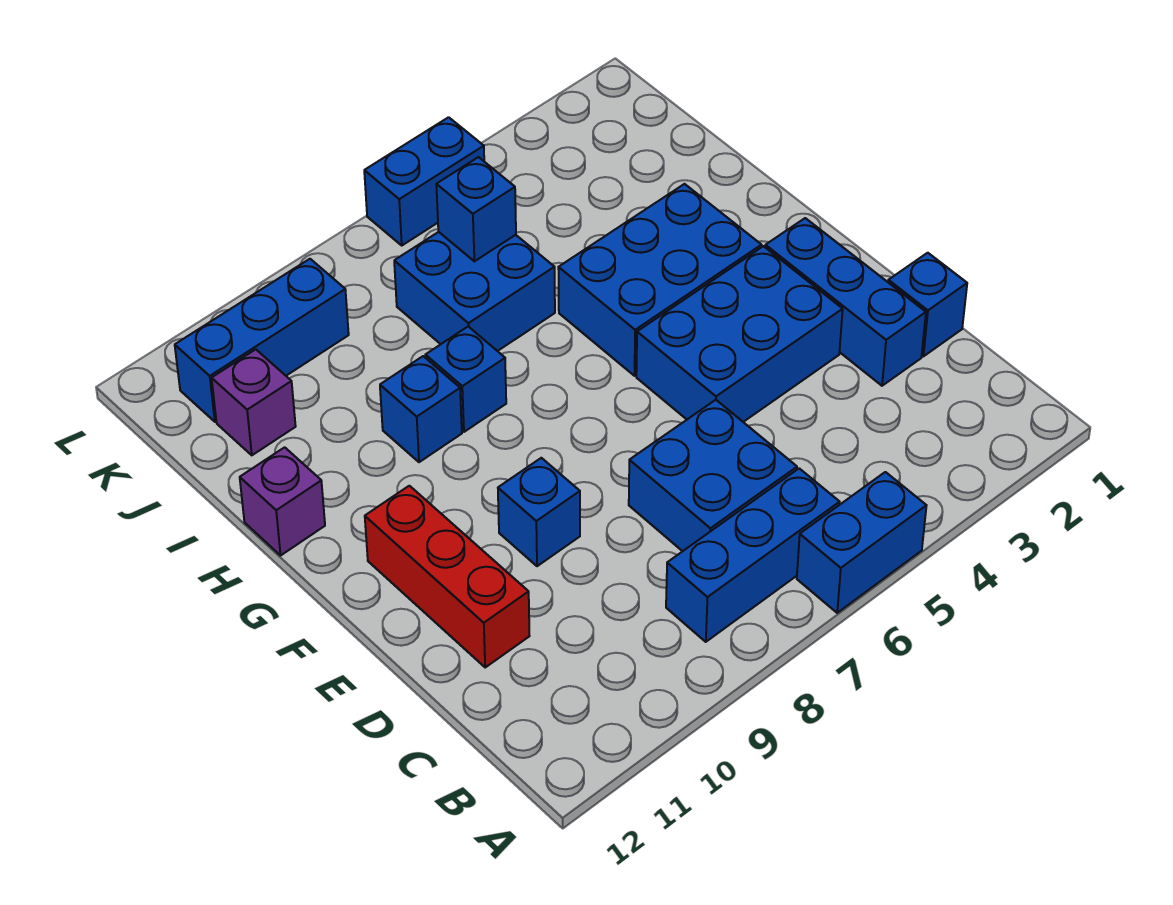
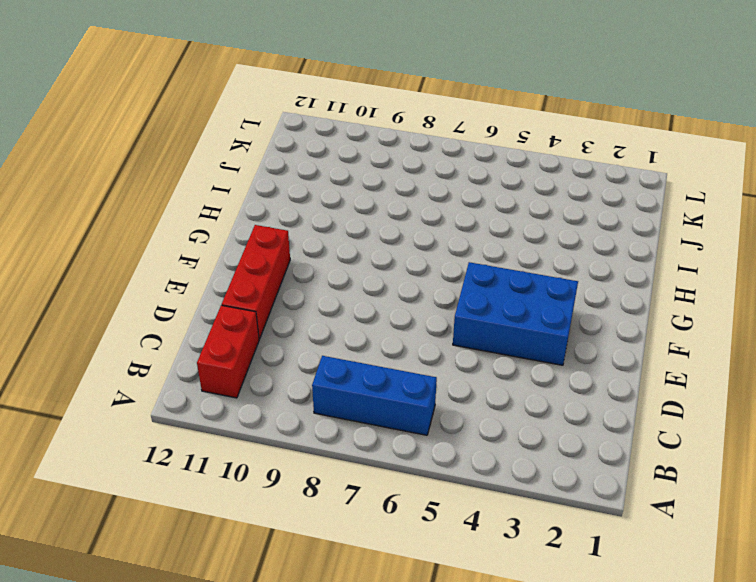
red brick B11:C11 level 1 -> none
none -> blue brick A5:A6 level 1
none -> blue brick C6:D7 level 1
none -> blue brick D1 level 1

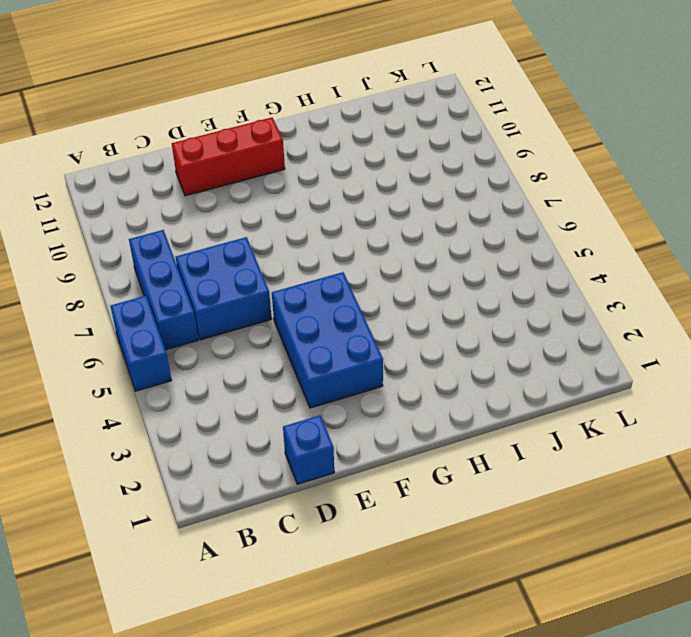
none -> blue brick D2:F2 level 1
none -> blue brick E9 level 1
none -> blue brick G3:H5 level 1

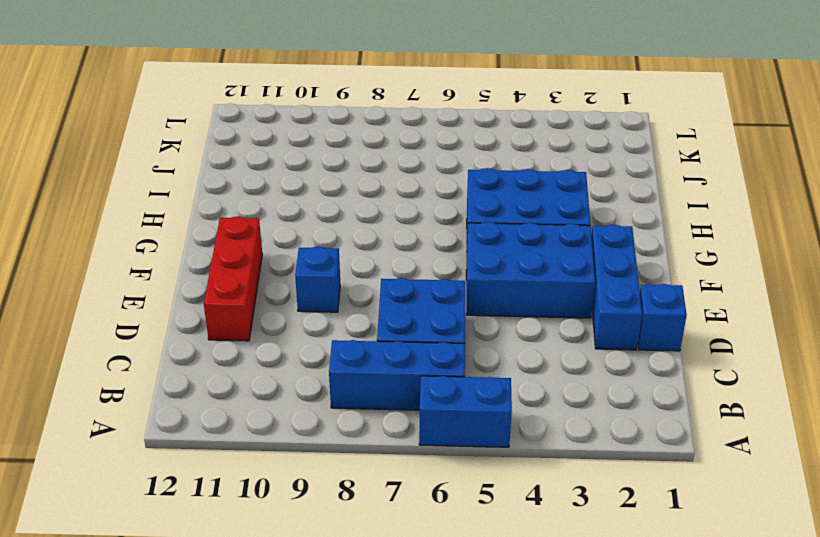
none -> blue brick H8 level 1
none -> blue brick H9 level 1
none -> purple brick H12 level 1

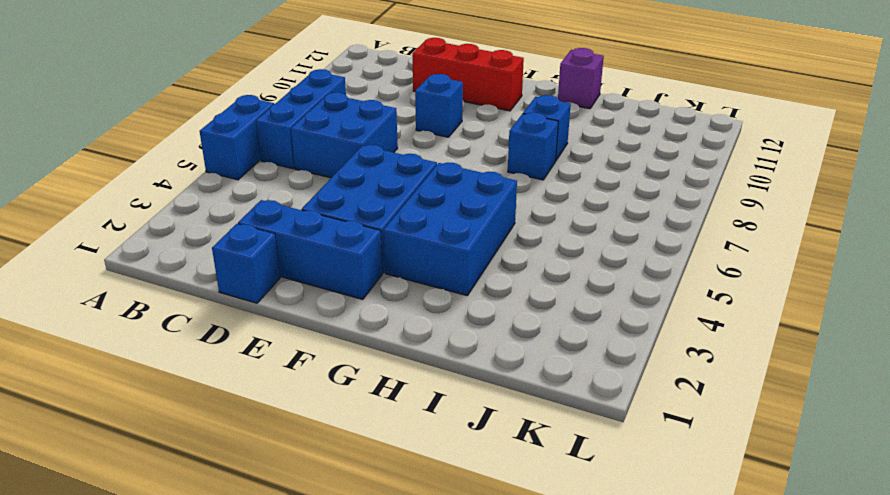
none -> blue brick I6:J7 level 1
none -> purple brick J11 level 1
none -> blue brick K9:K11 level 1

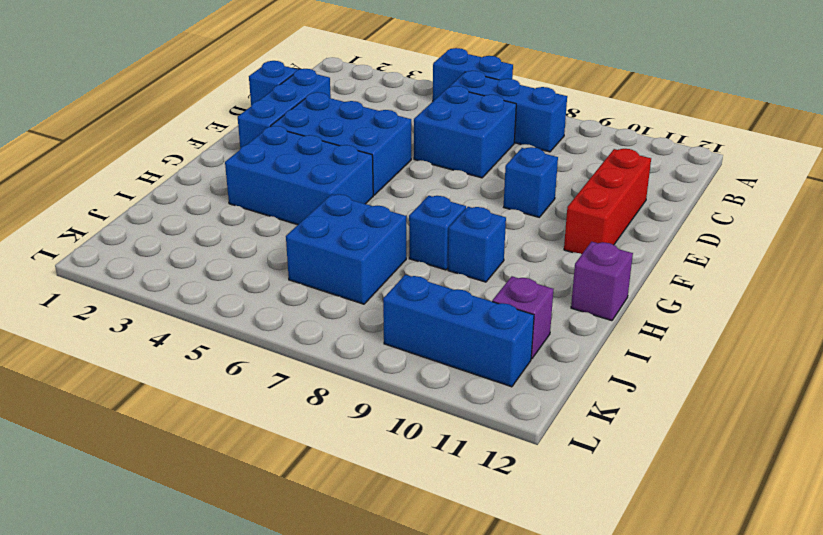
none -> blue brick L5:L6 level 1
none -> blue brick J6 level 2

